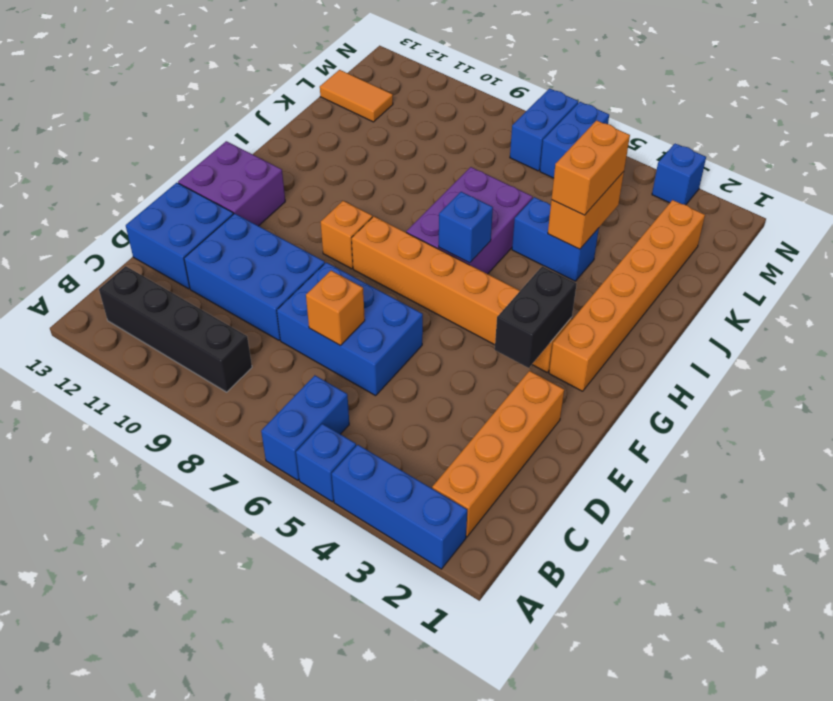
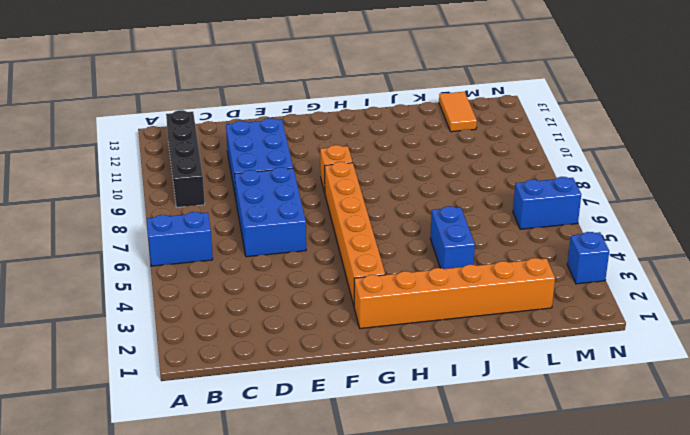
none -> blue brick A2:A4 level 1
none -> blue brick A5 level 1
none -> orange brick B2:E2 level 1

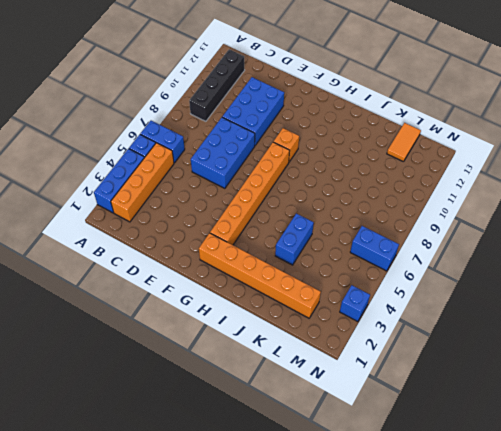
orange brick B2:B5 level 1 -> orange brick B2:E2 level 1
none -> blue brick D12:E13 level 1
none -> purple brick F12:G13 level 1
none -> purple brick H6:J7 level 1

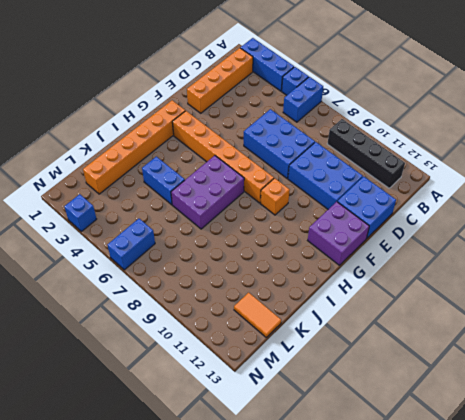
none -> blue brick M7:N7 level 1
none -> orange brick D7 level 2
none -> black brick F3:G3 level 2

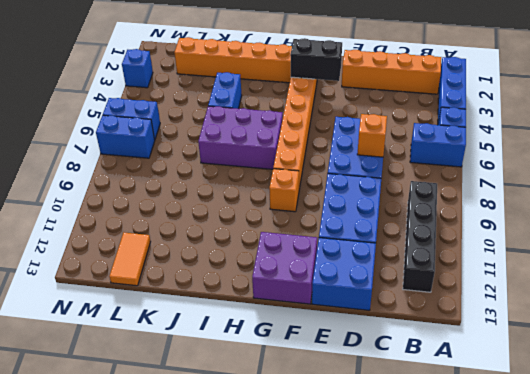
none -> blue brick H6 level 2
none -> orange brick J4:K4 level 2
none -> orange brick J4:K4 level 3

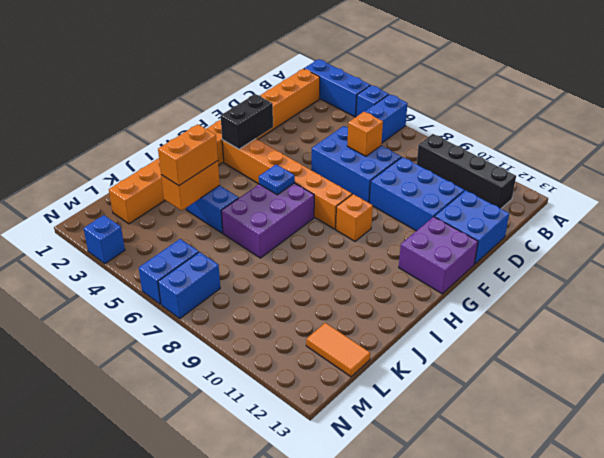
blue plate H6 level 2 -> blue brick H6 level 2

